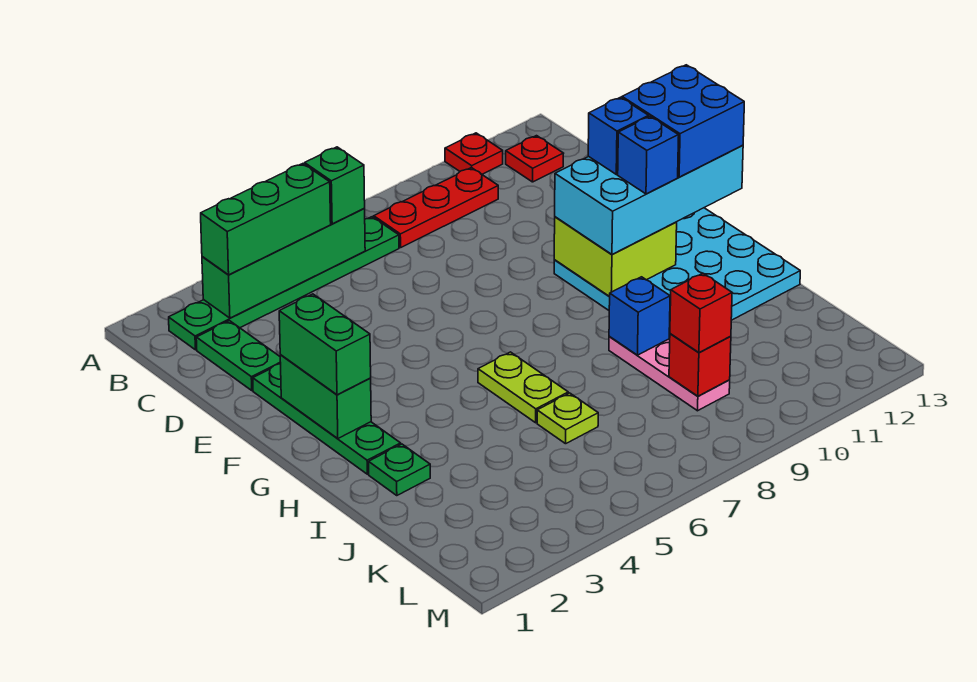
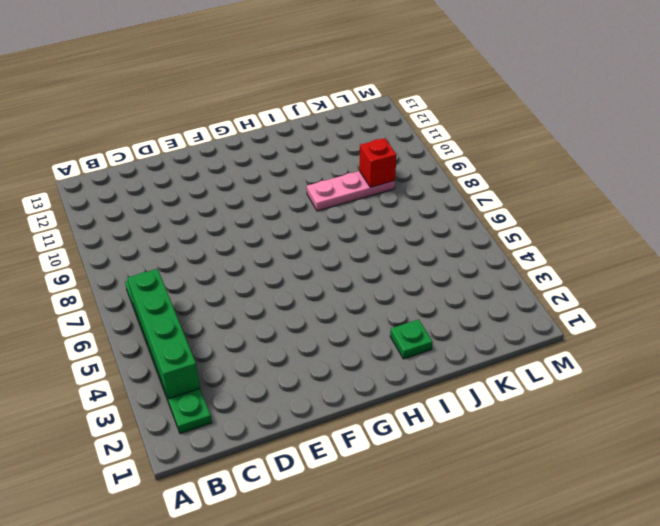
none -> red plate A11 level 1
none -> red plate B8:B10 level 1
none -> red plate B12 level 1

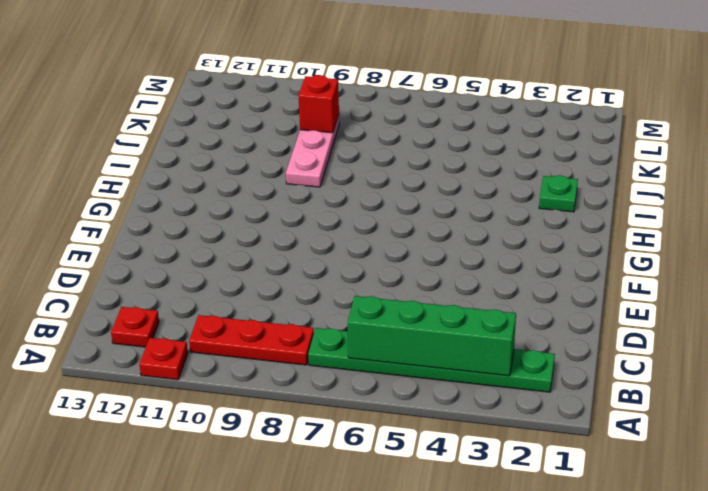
none -> green plate C2:D2 level 1
none -> green plate E2:H2 level 1
none -> cyan plate F10:I13 level 1

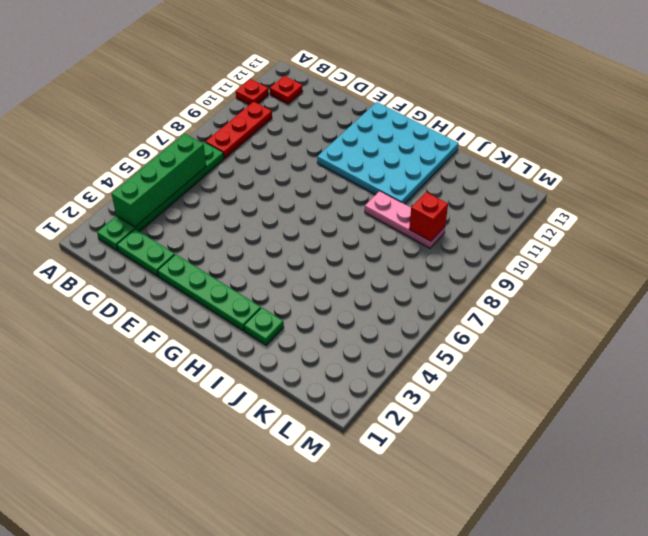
none -> lime plate H6:I6 level 1
none -> lime plate J6 level 1
none -> green brick F2:G2 level 2

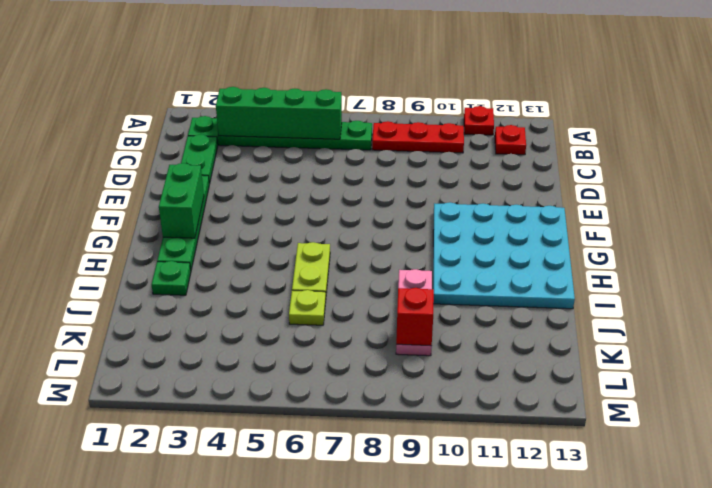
none -> lime brick F10:G11 level 2
none -> blue brick I9 level 2
none -> green brick B3:B5 level 3

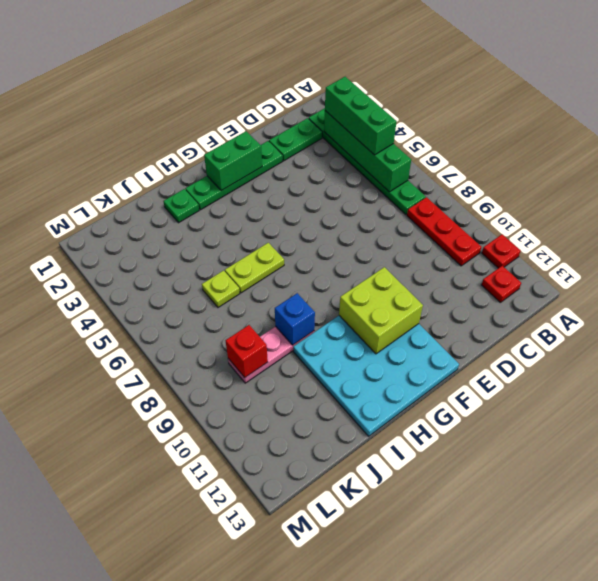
none -> green brick B6 level 3
none -> green brick F2:G2 level 3
none -> cyan brick F10:G13 level 3

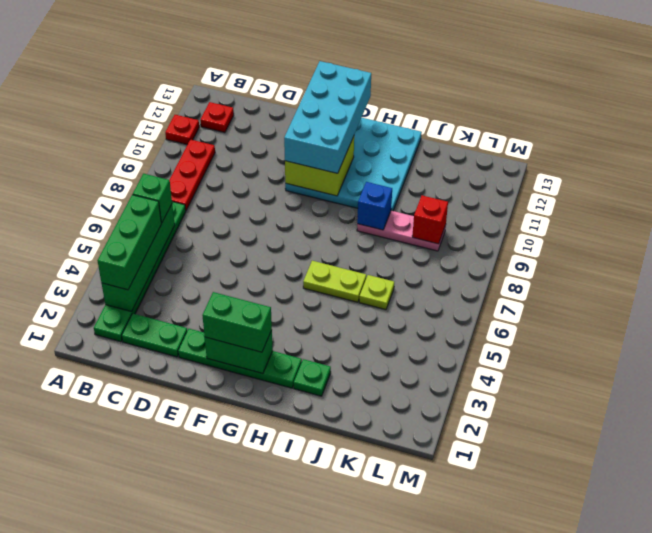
none -> red brick K9 level 3
none -> blue brick F11 level 4
none -> blue brick F12:G13 level 4

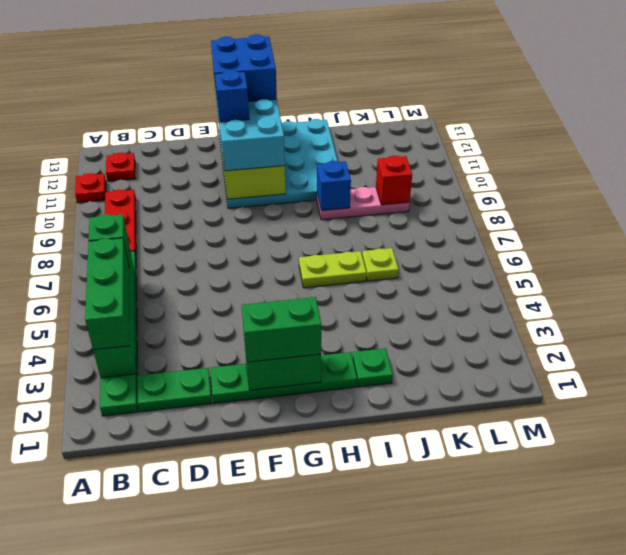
none -> red brick K9 level 3
none -> blue brick G11 level 4

